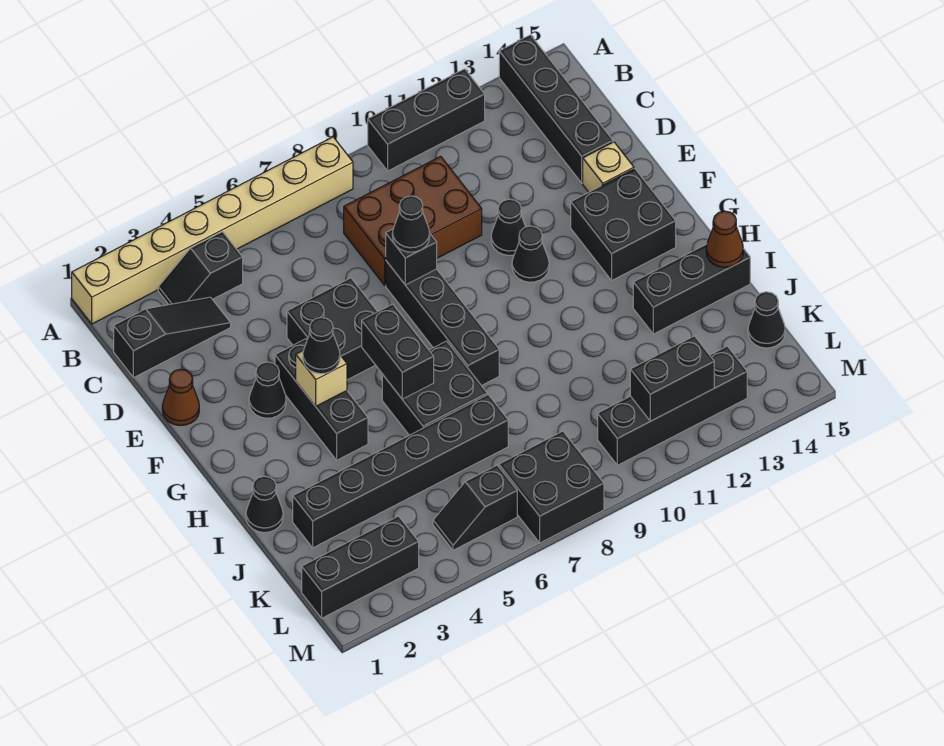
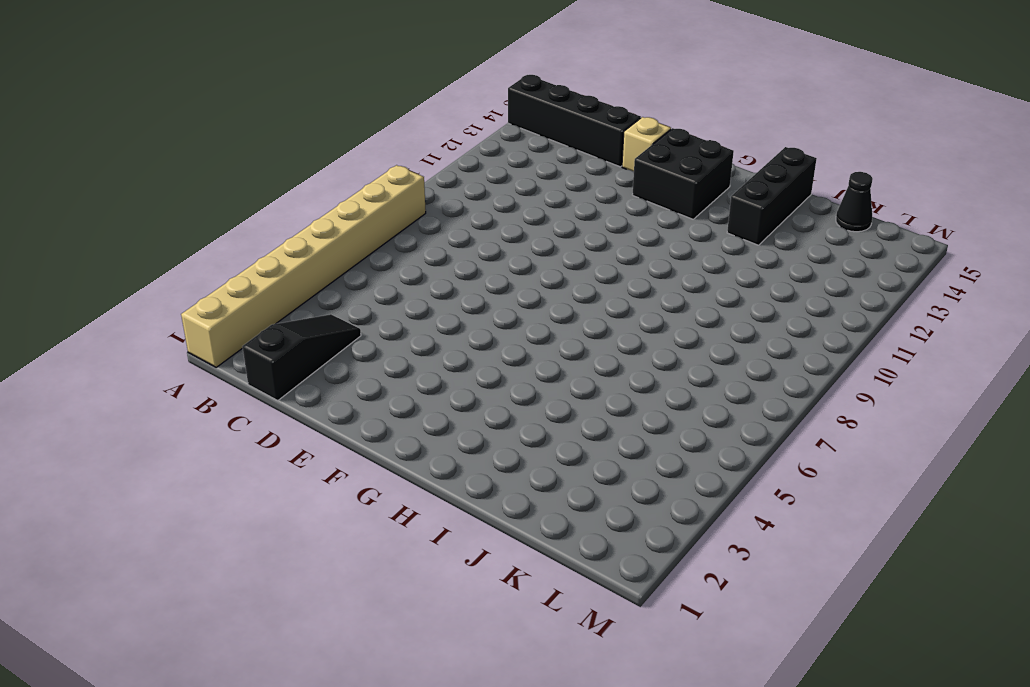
none -> black brick A10:A12 level 1
none -> black slope B3:B4 level 1 top 4
none -> brown brick C8:D10 level 1
none -> brown cone E1 level 1

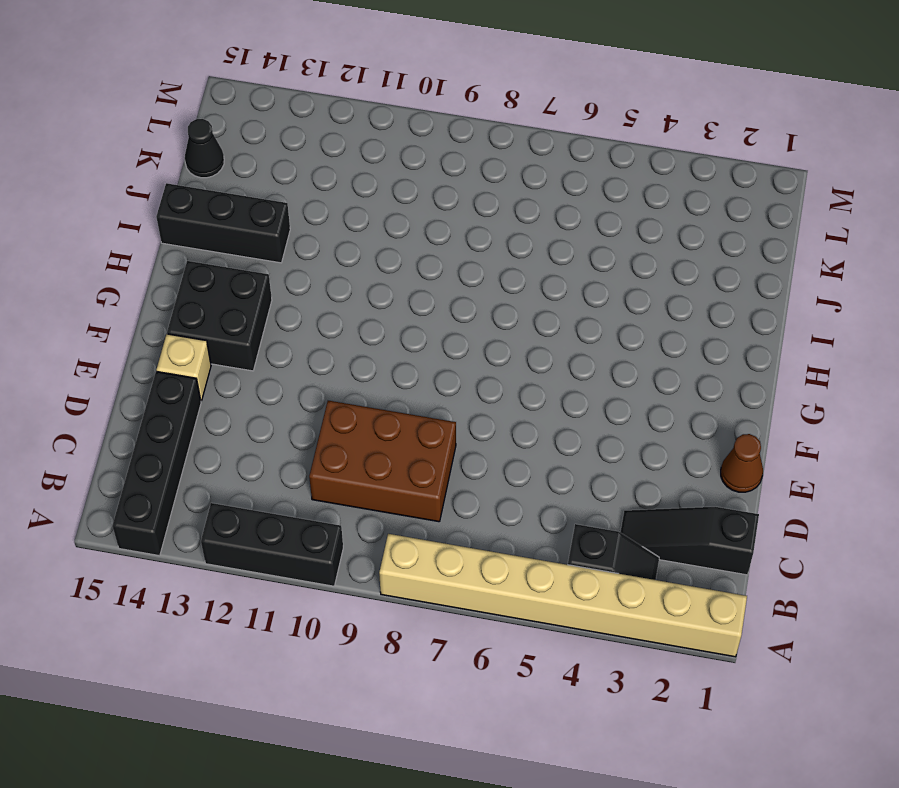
none -> black brick E5:F6 level 1
none -> black brick E8:H8 level 1
none -> black cone E11 level 1
none -> black cone F3 level 1

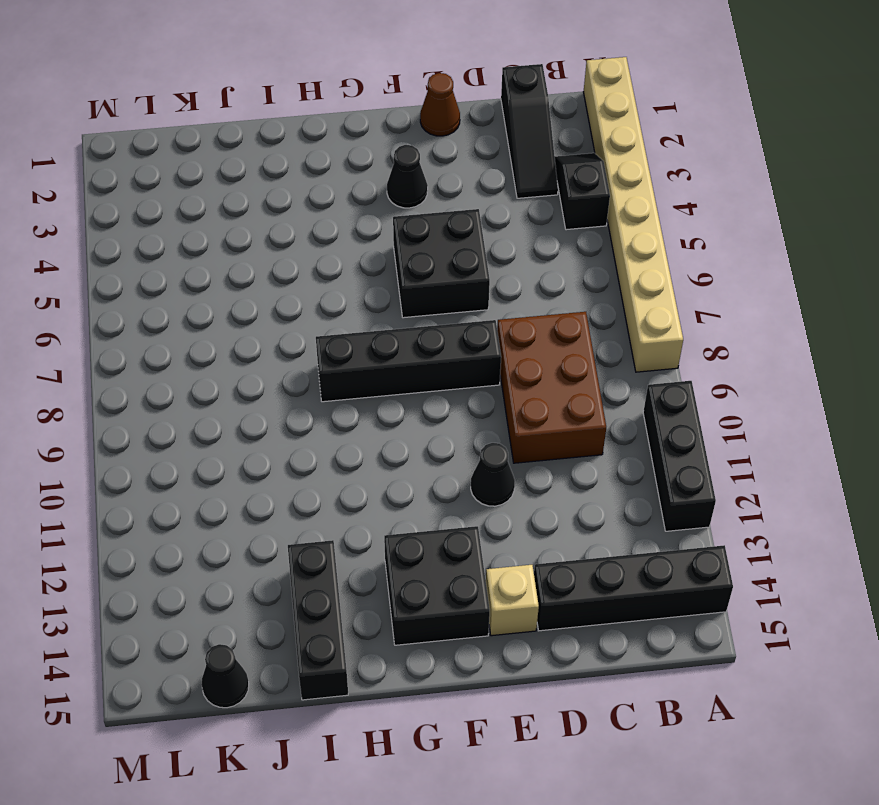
none -> black brick F4:H4 level 1
none -> black cone F11 level 1
none -> black brick H6:I7 level 1
none -> black cone I1 level 1

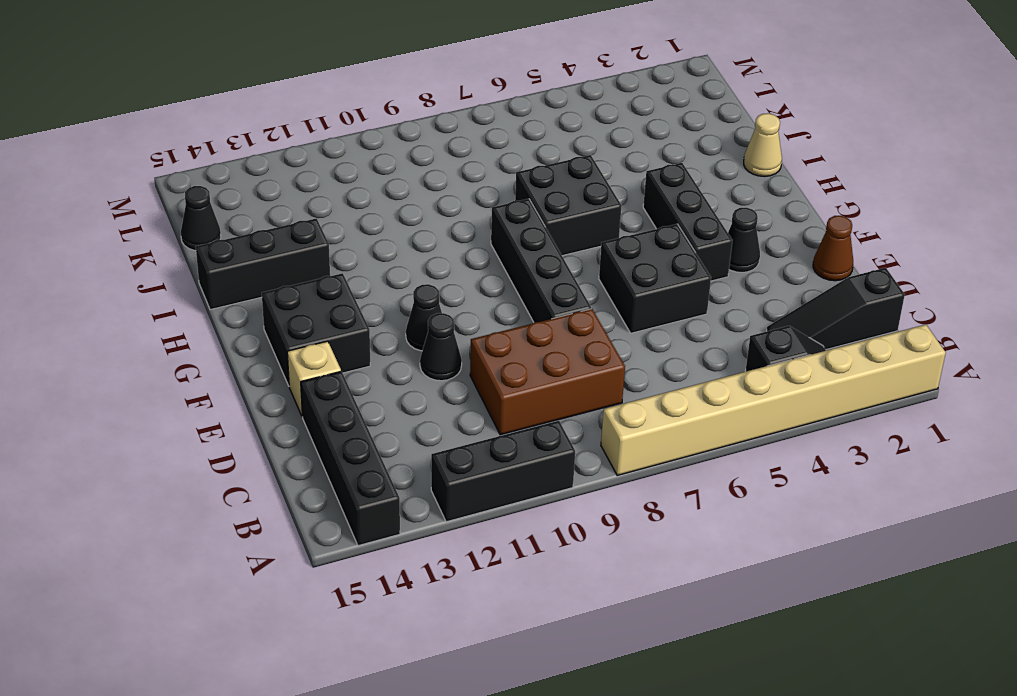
tan cone I1 level 1 -> black cone I1 level 1
none -> black brick J2:J7 level 1
none -> black brick L1:L3 level 1
none -> black slope L5:L6 level 1 top 6
none -> black brick L7:M8 level 1

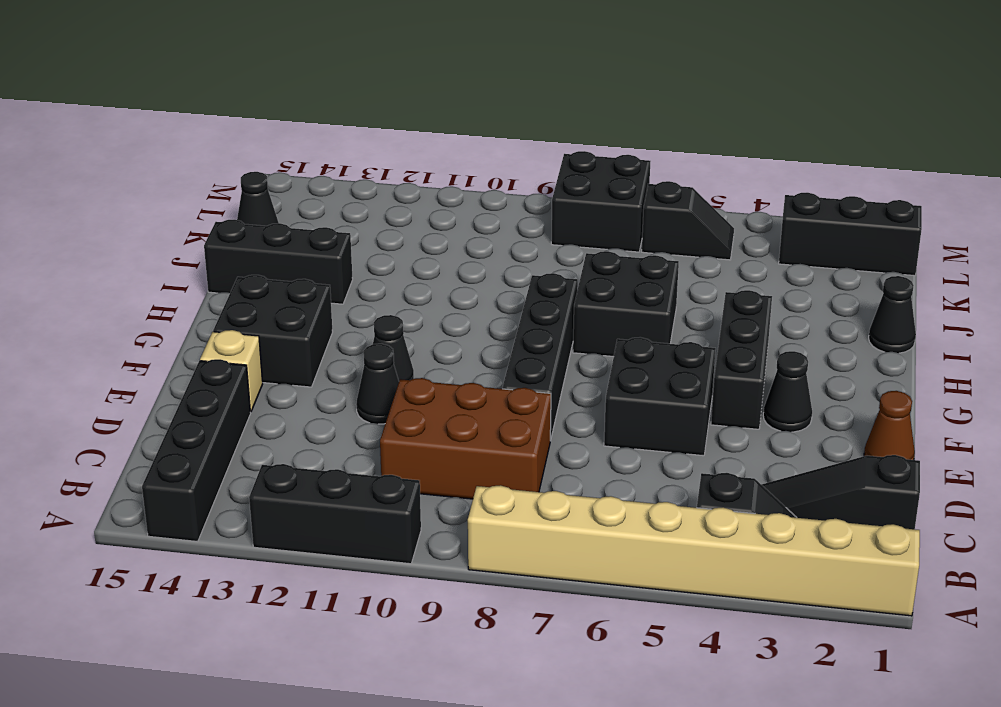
none -> black brick J2:J7 level 1
none -> black brick L10:L13 level 1
none -> black brick E8 level 2
none -> tan brick G4 level 2

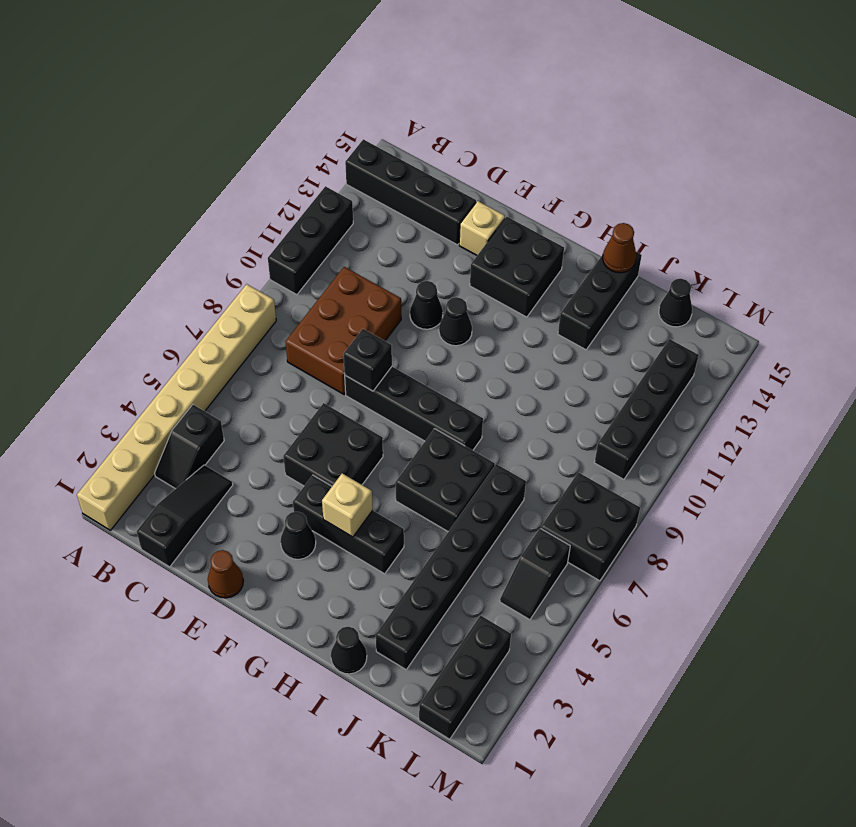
none -> black brick G6:H6 level 2
none -> black brick L11:L12 level 2
none -> black cone E8 level 3
none -> black cone G4 level 3

